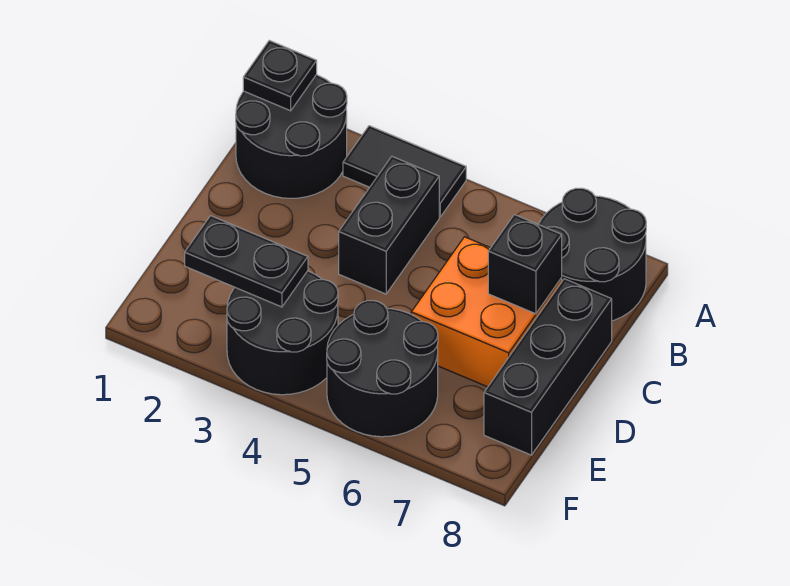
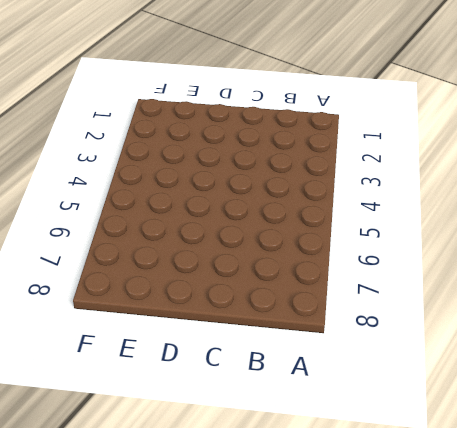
none -> black round brick A1:B2 level 1
none -> black tile A3:A4 level 1

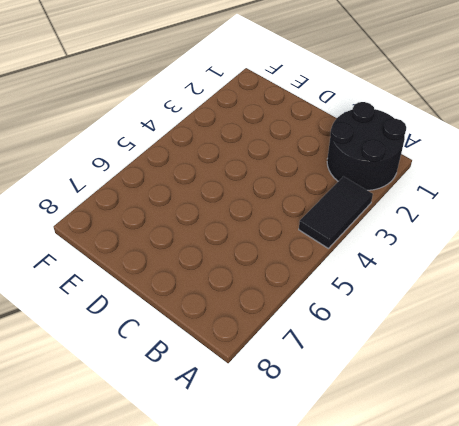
none -> black round brick A7:B8 level 1
none -> black brick B4:C4 level 1

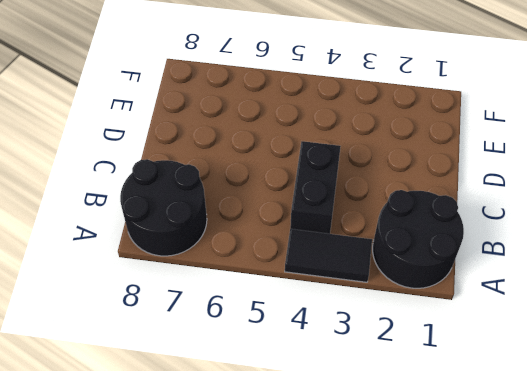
none -> orange brick C6:D7 level 1
none -> black brick C8:E8 level 1

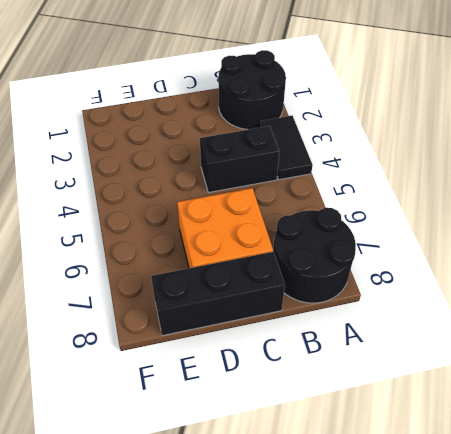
none -> black round brick E3:F4 level 1
none -> black round brick E5:F6 level 1

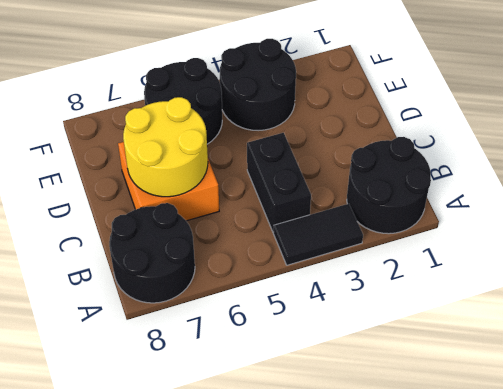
yellow round brick C6:D7 level 2 -> black brick C7 level 2
none -> black brick C8:E8 level 1
none -> black plate A1 level 2

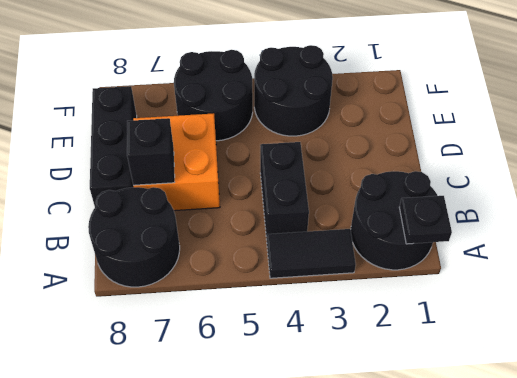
none -> black plate E2:E3 level 2

